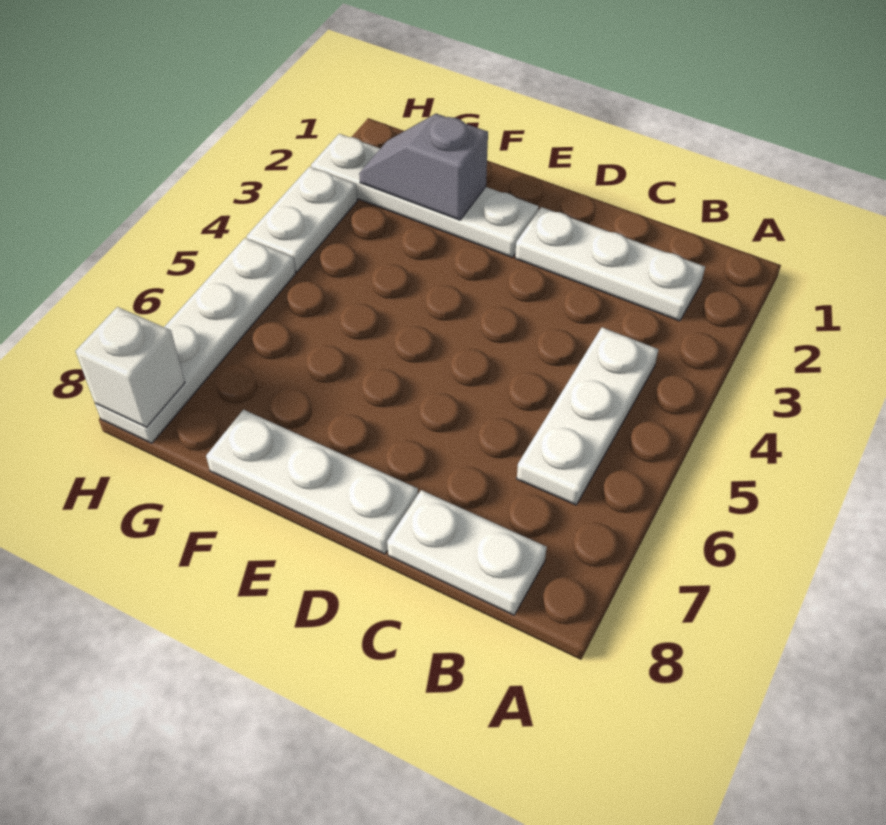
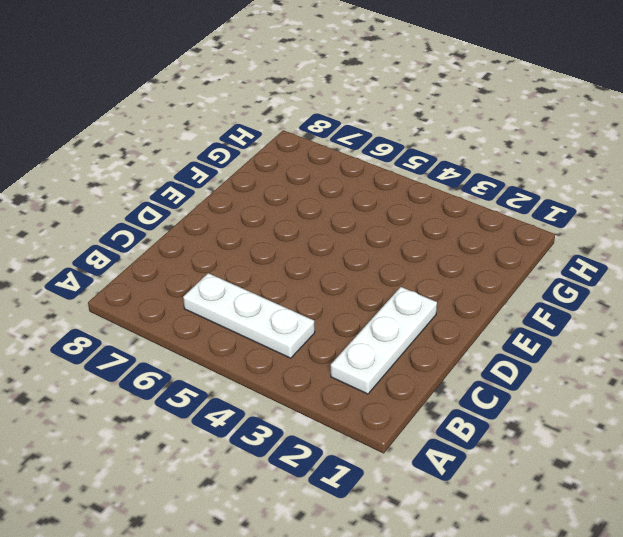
none -> white plate B8:C8 level 1
none -> white plate D8:F8 level 1

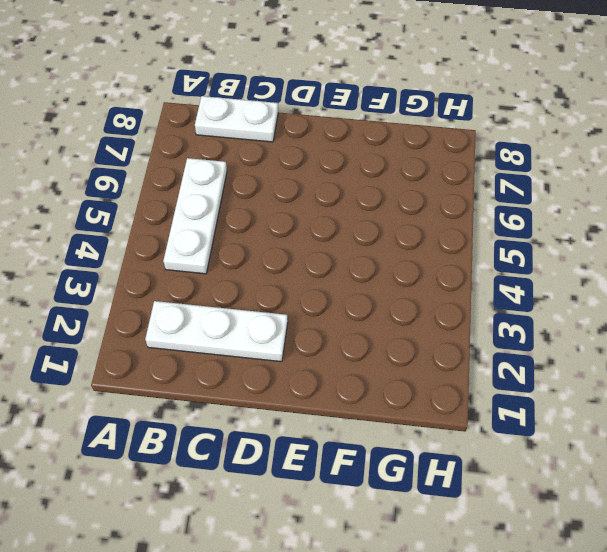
none -> white plate D8:F8 level 1
none -> white plate E2:H2 level 1

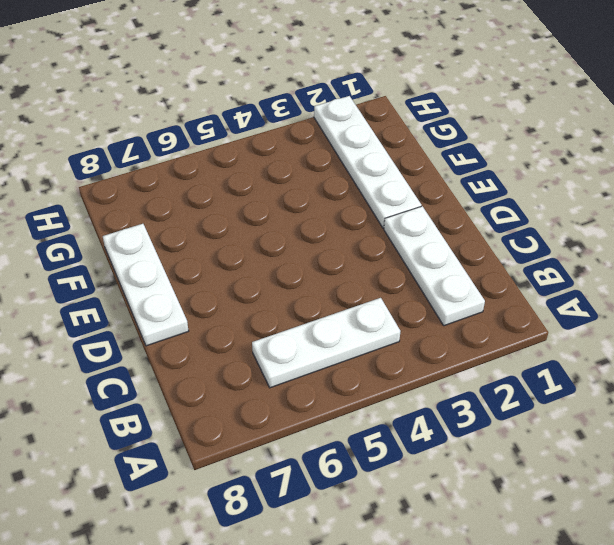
none -> white plate B8:C8 level 1
none -> white plate H3:H4 level 1

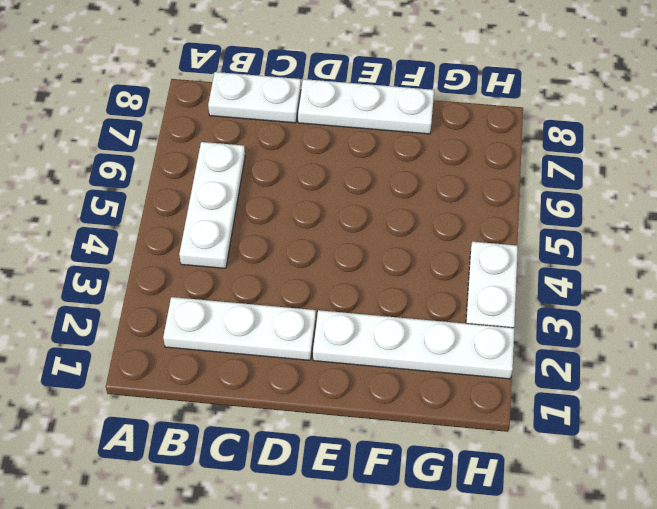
none -> white plate H5:H8 level 1
none -> grey slope F2:G2 level 2 top F

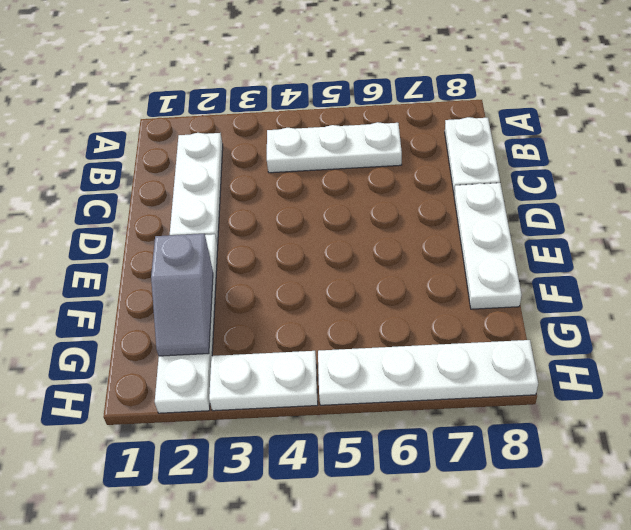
none -> white brick H8 level 2

